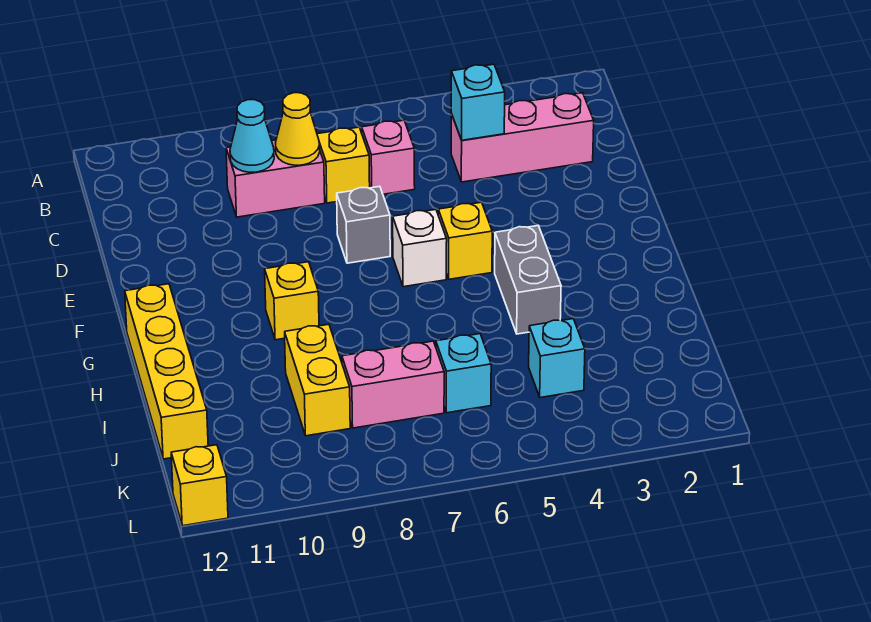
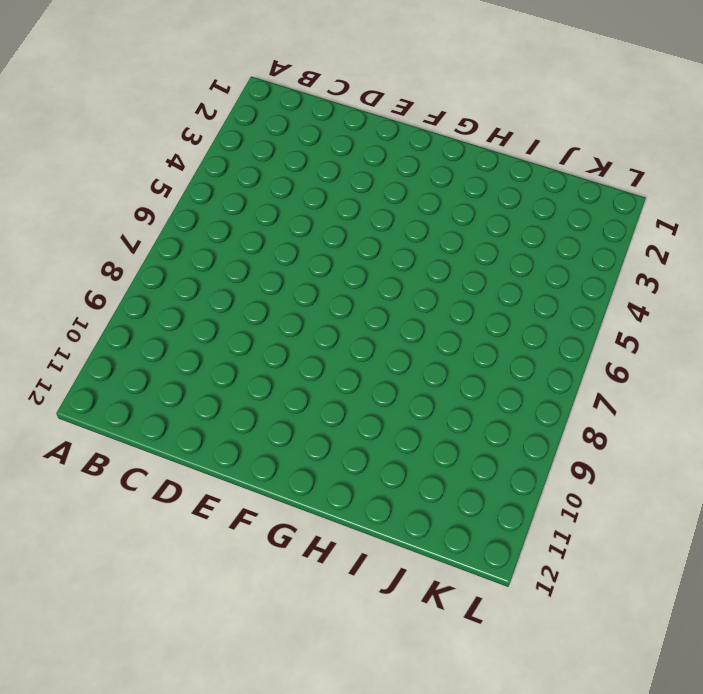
none -> pink brick C2:C4 level 1
none -> pink brick C6 level 1
none -> yellow brick C7 level 1

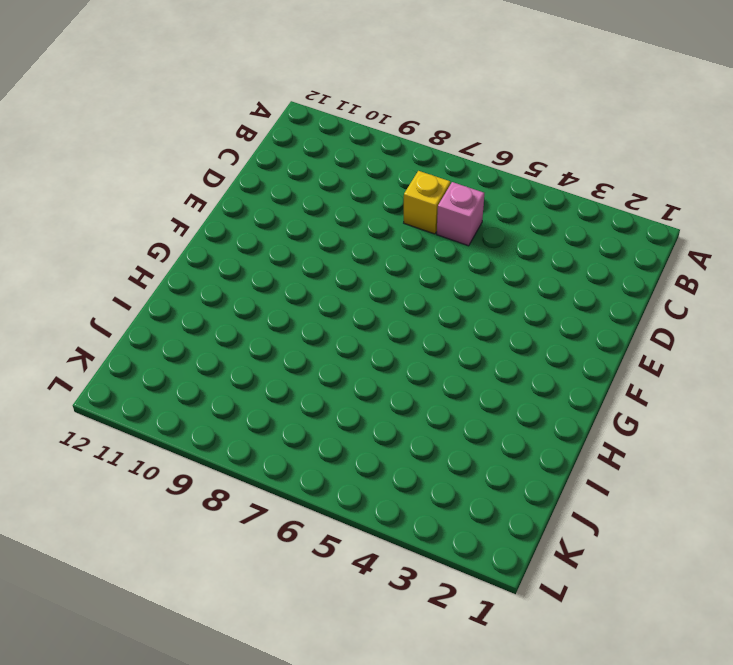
none -> pink brick C2:C4 level 1
none -> pink brick C8:C9 level 1
none -> grey brick E7 level 1

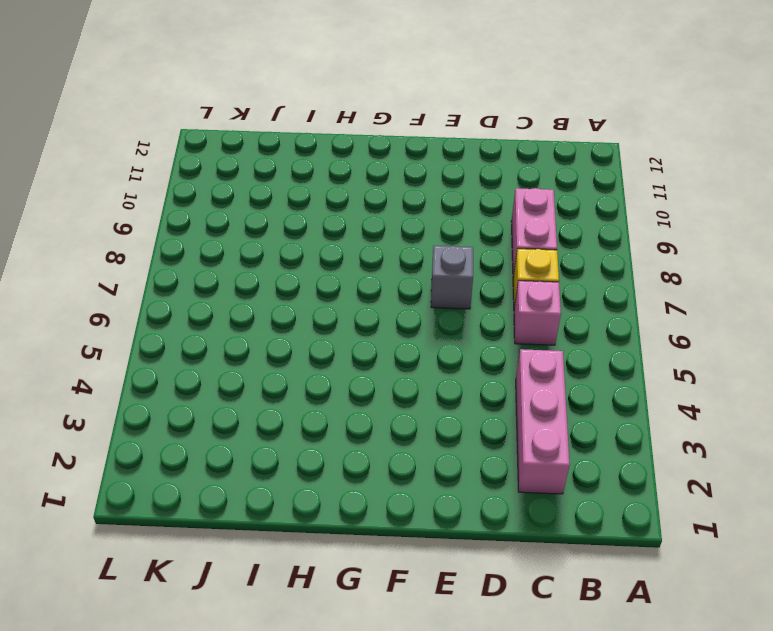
none -> yellow brick F5 level 1
none -> white brick F6 level 1
none -> grey brick G4:H4 level 1

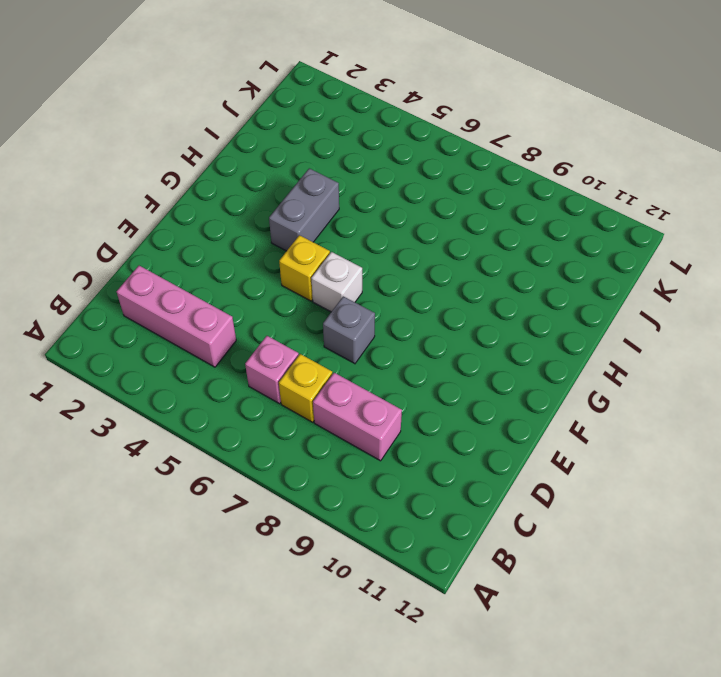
none -> yellow brick G9 level 1
none -> yellow brick G12:J12 level 1
none -> yellow brick I9:J9 level 1

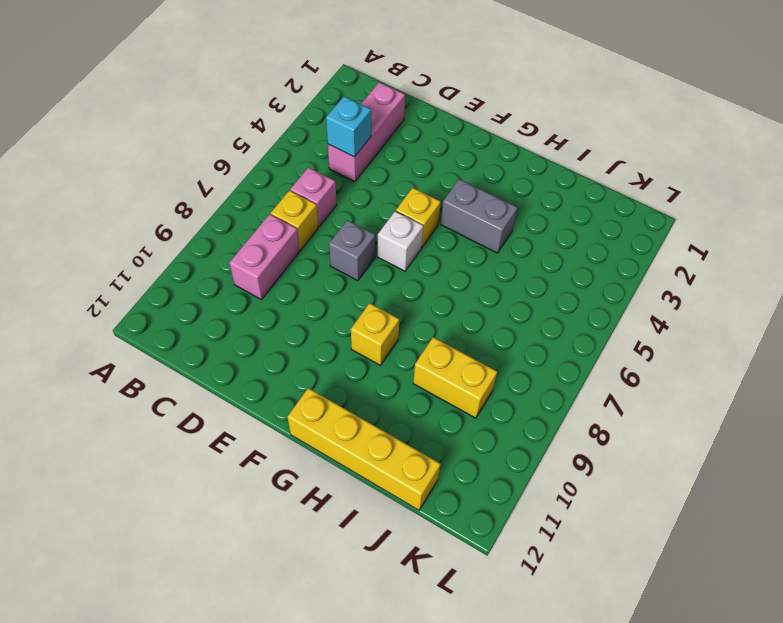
none -> cyan brick J4 level 1
none -> cyan brick J6 level 1
none -> pink brick J7:J8 level 1

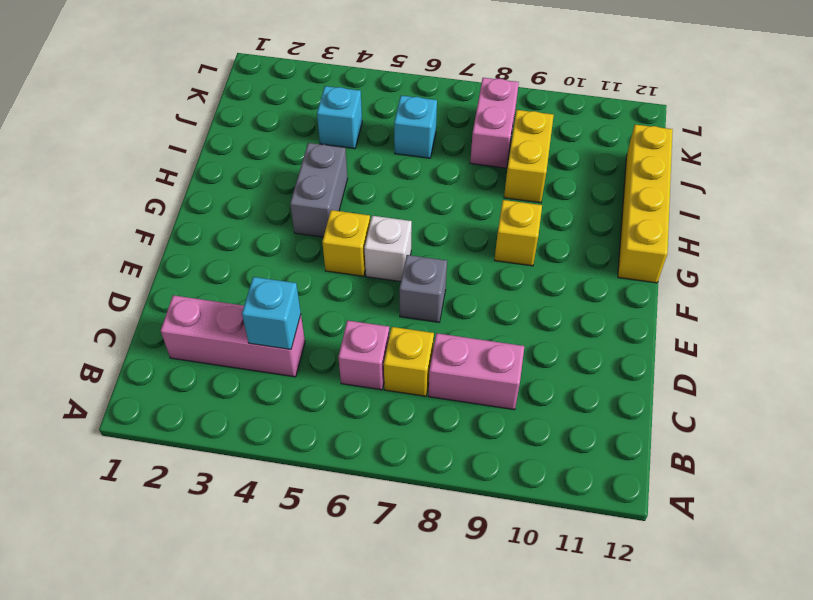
pink brick J8:K8 level 1 -> pink brick J7:J8 level 1
none -> yellow brick L12 level 1
none -> yellow cone C8 level 2
none -> cyan cone C9 level 2

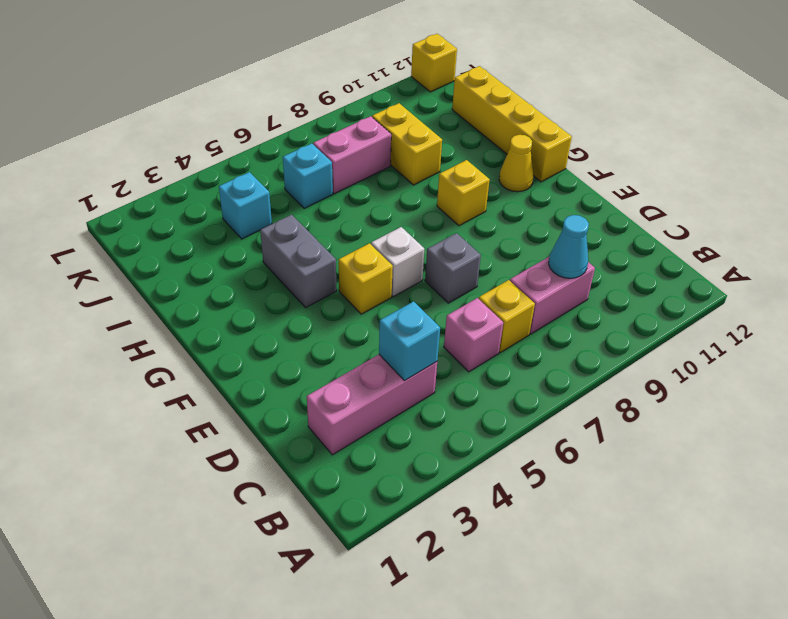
yellow cone G11 level 1 -> yellow cone C8 level 2

